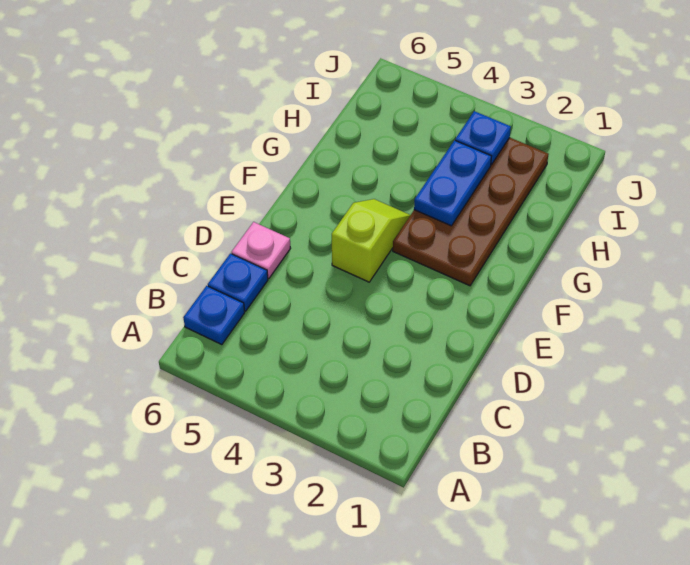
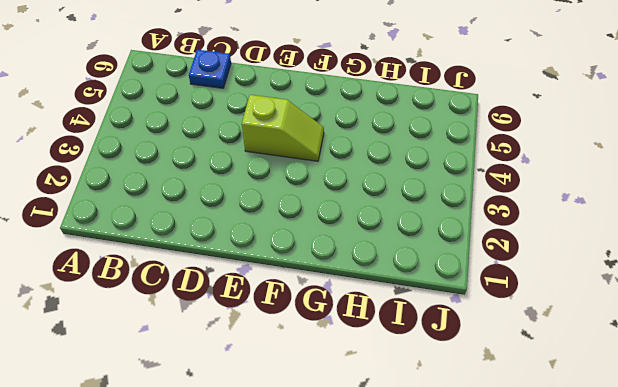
none -> blue plate B6 level 1
none -> pink plate D6 level 1

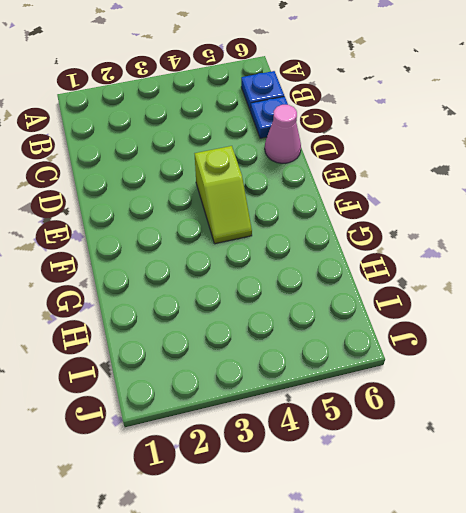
pink cone D6 level 1 -> pink plate D6 level 1
none -> brown plate F2:I3 level 1
none -> blue plate G3:H3 level 2

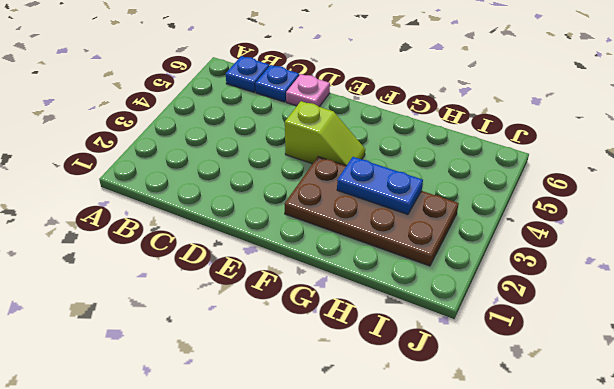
none -> blue plate I3 level 2

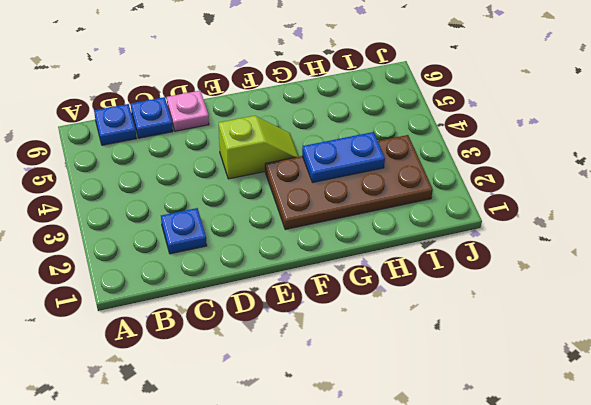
blue plate C2 level 1 -> blue plate I3 level 2

